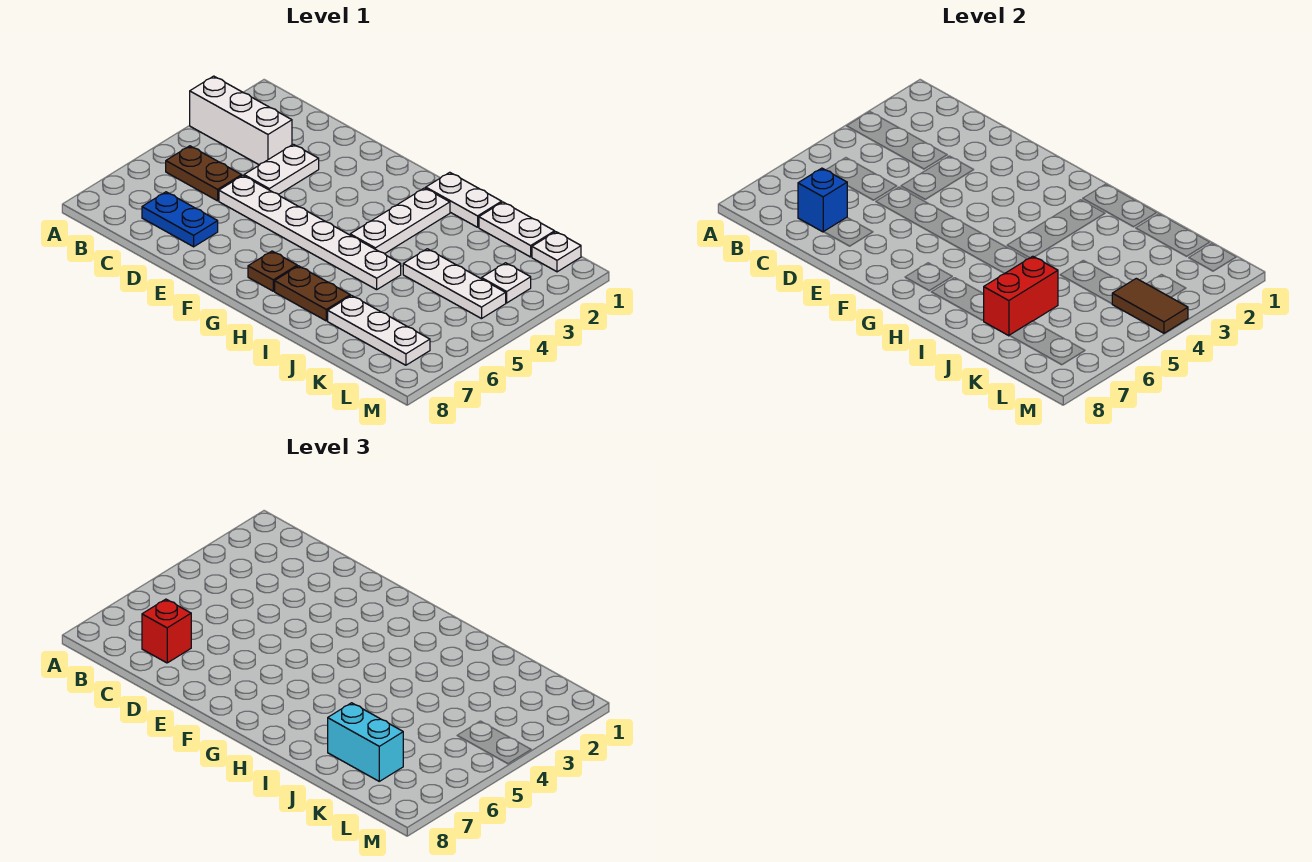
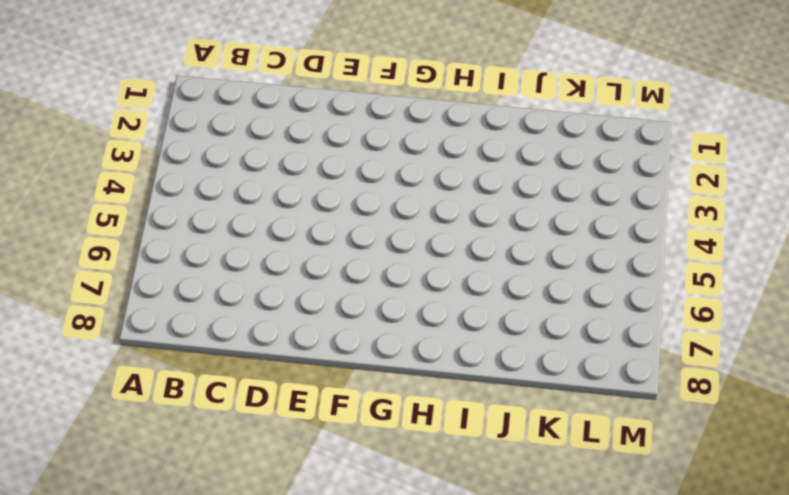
none -> white brick A3:C3 level 1
none -> brown plate B5:C5 level 1
none -> blue plate C7:D7 level 1

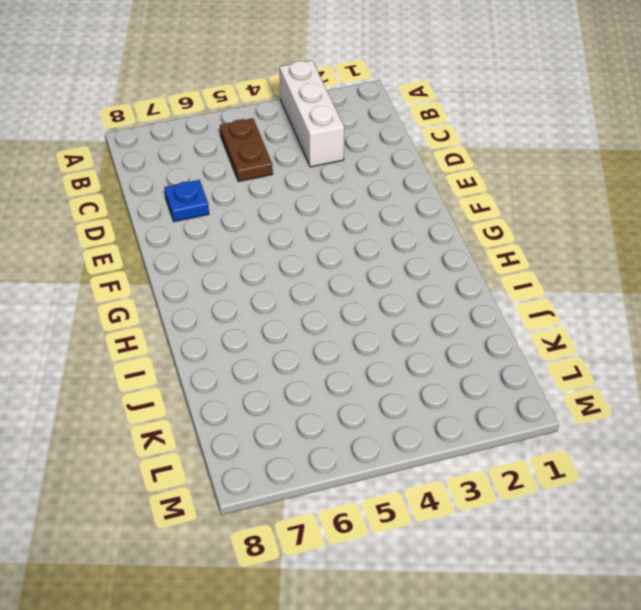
blue plate D7 level 1 -> blue plate C7:D7 level 1
none -> white plate D3:D4 level 1
none -> white plate D5:I5 level 1
none -> brown plate G7 level 1

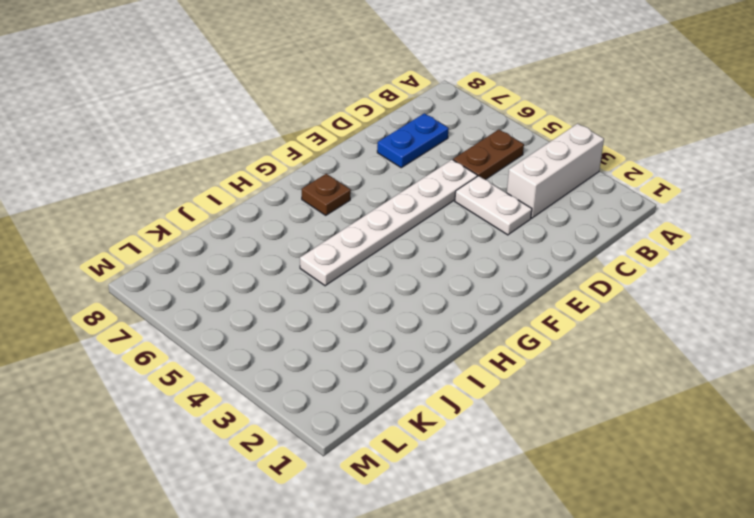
none -> white plate H1:I1 level 1
none -> white plate H2:H4 level 1
none -> brown plate H7:I7 level 1

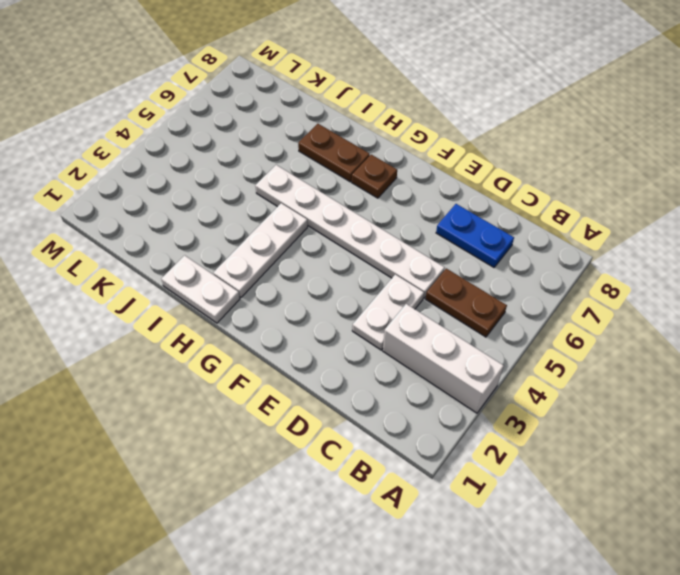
none -> white plate J1:K1 level 1
none -> white plate J4:L4 level 1
none -> white plate J7:L7 level 1

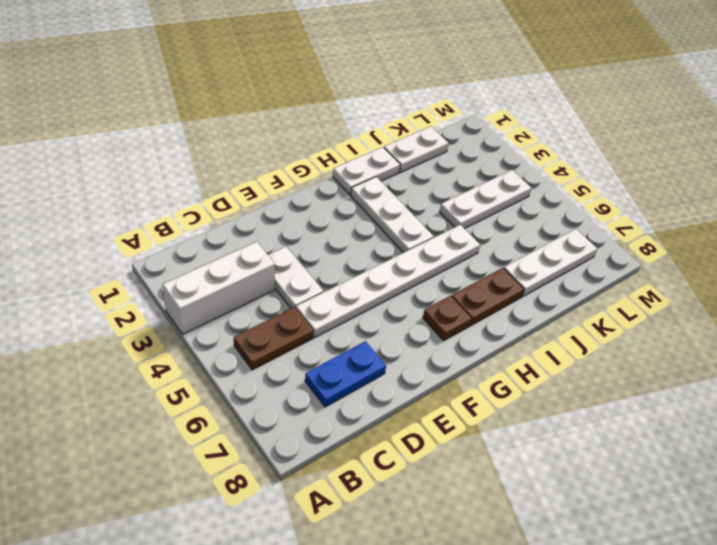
none -> white plate L1 level 1
none -> white plate L3 level 1
none -> blue brick C7 level 2

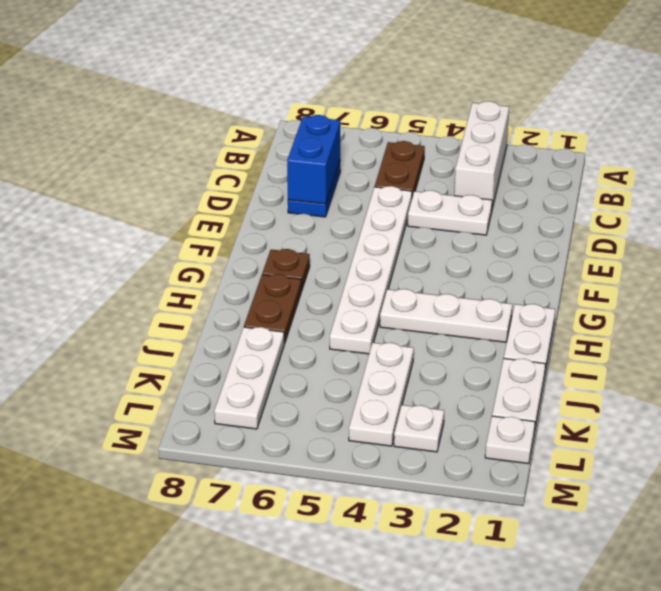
blue brick C7:D7 level 2 -> blue brick C7 level 2
none -> red brick J6:J7 level 2
none -> brown tile L4:M4 level 2
none -> red brick C7 level 3

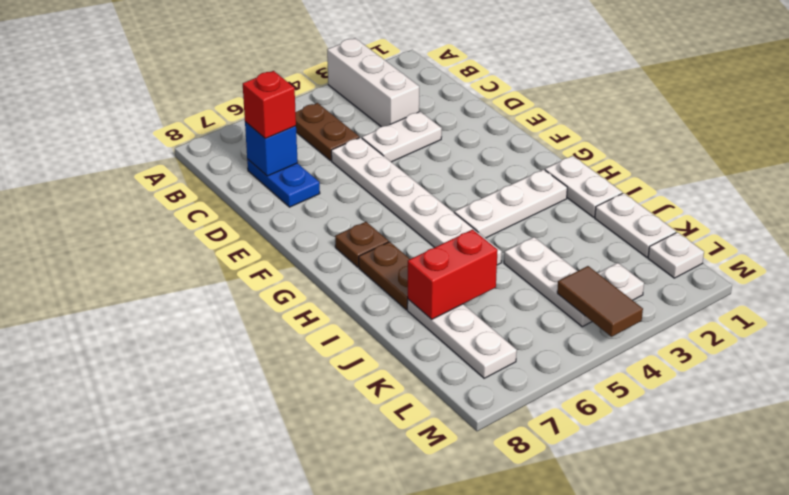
none -> cyan brick J7:K7 level 3

